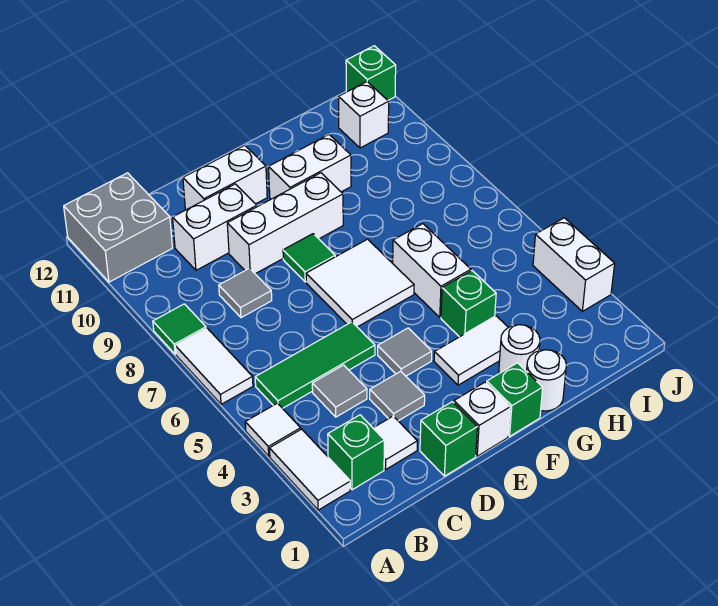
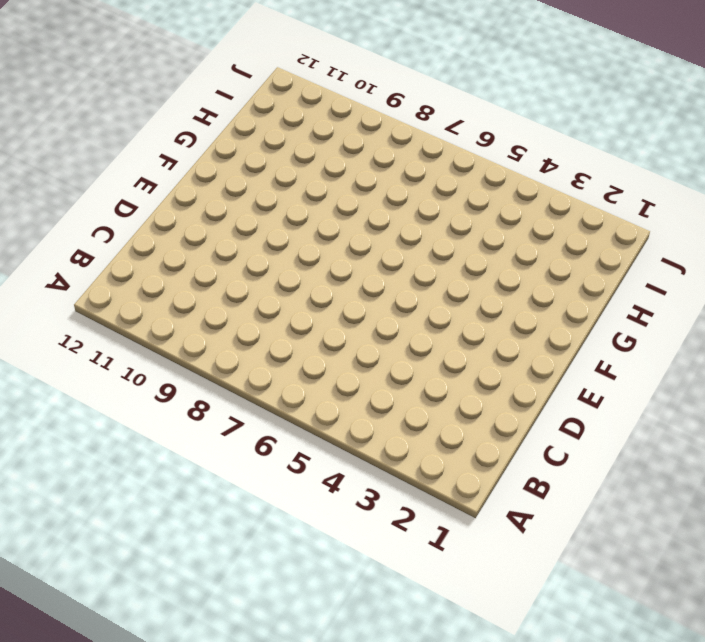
none -> white tile A2:A3 level 1
none -> white tile A4 level 1
none -> white tile A6:A7 level 1

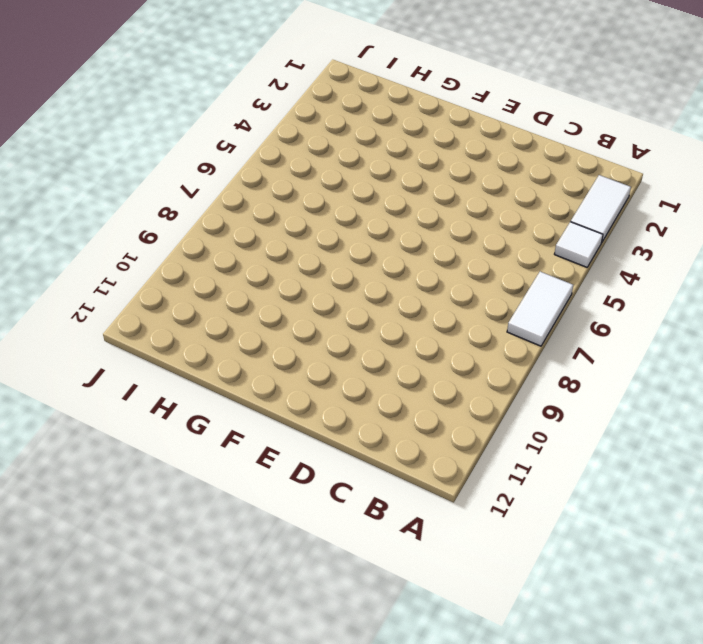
none -> green tile A8 level 1
none -> grey brick A11:B12 level 1
none -> green brick B2 level 1

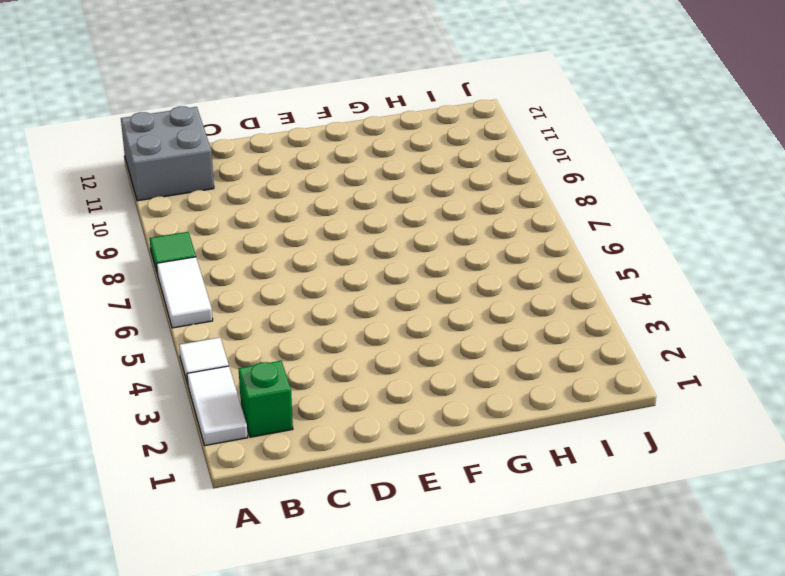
none -> green tile B5:D5 level 1
none -> white tile C2 level 1
none -> grey tile C4 level 1

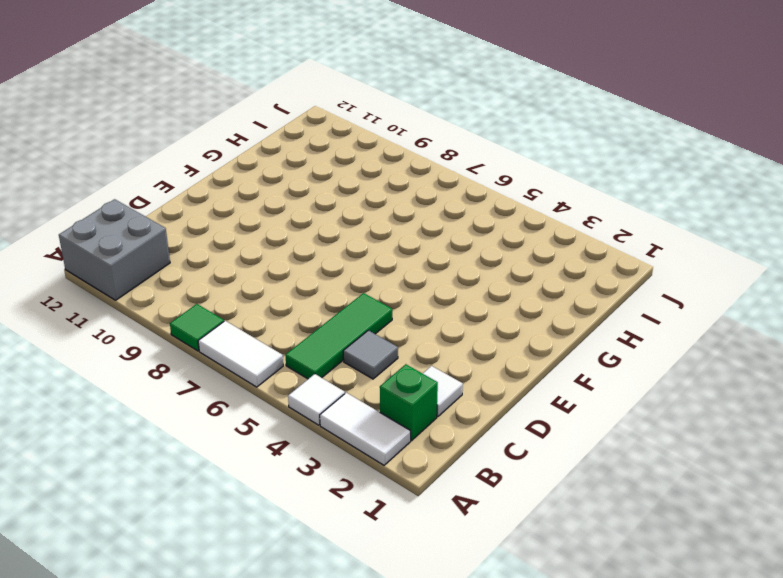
none -> grey tile C8 level 1
none -> white brick C10:D10 level 1
none -> green brick D1 level 1

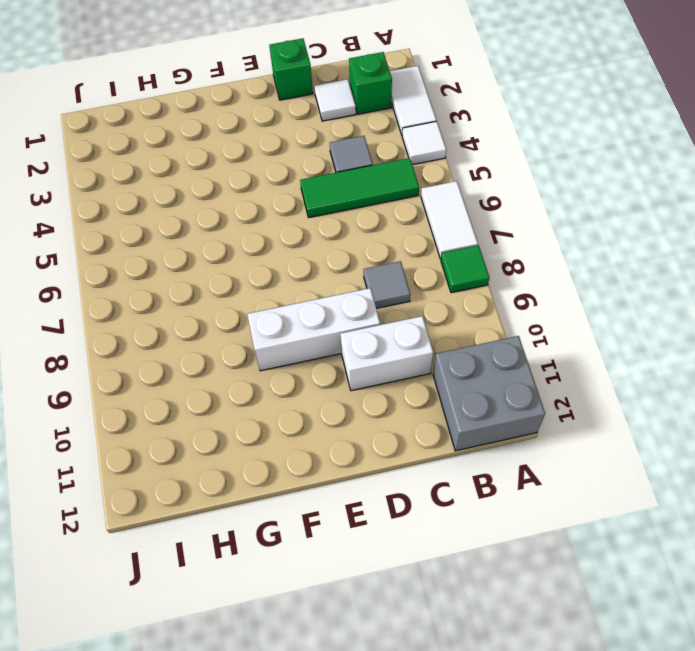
none -> grey tile D3 level 1
none -> white brick D11:E11 level 1
none -> white brick E1 level 1

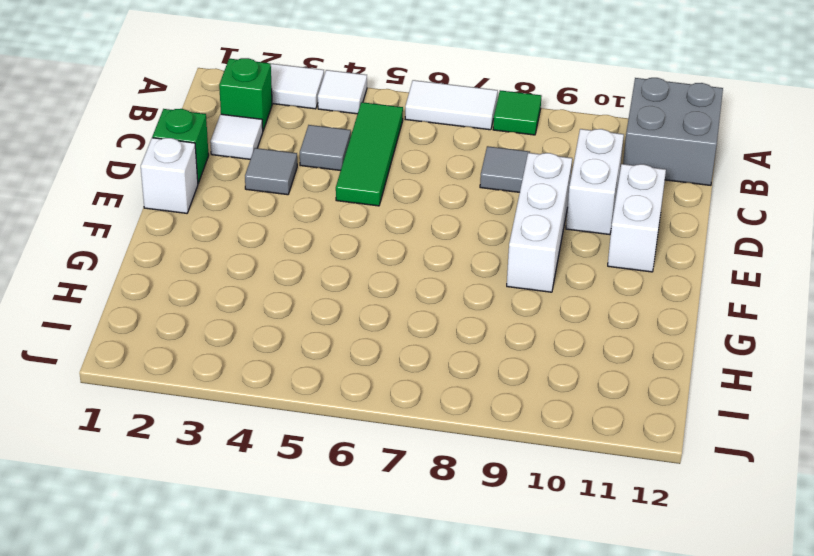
none -> grey tile E4 level 1
none -> white tile E6:F7 level 1
none -> green tile E8 level 1

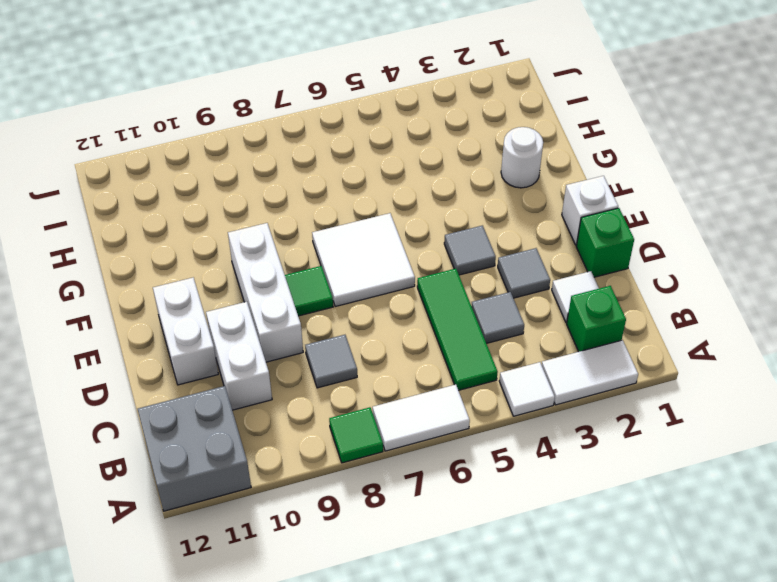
none -> green brick F1 level 1
none -> white tile F3:G3 level 1
none -> white brick F10:G10 level 1

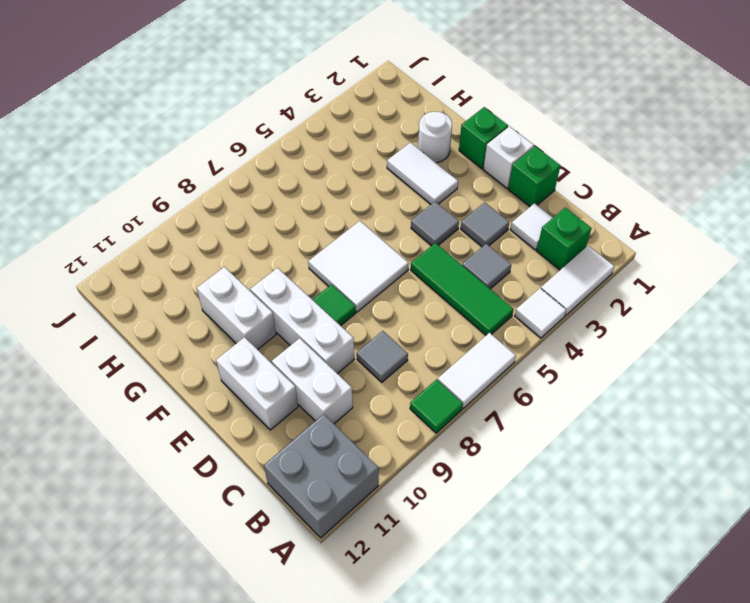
none -> white round brick G1 level 1
none -> green brick G4 level 1
none -> white brick G5:G6 level 1

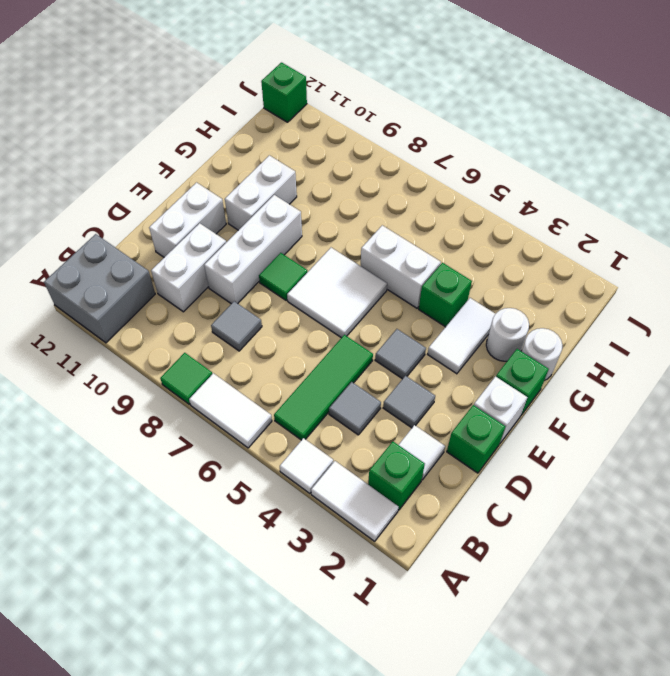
none -> white brick I11 level 1
none -> white brick J3:J4 level 1

